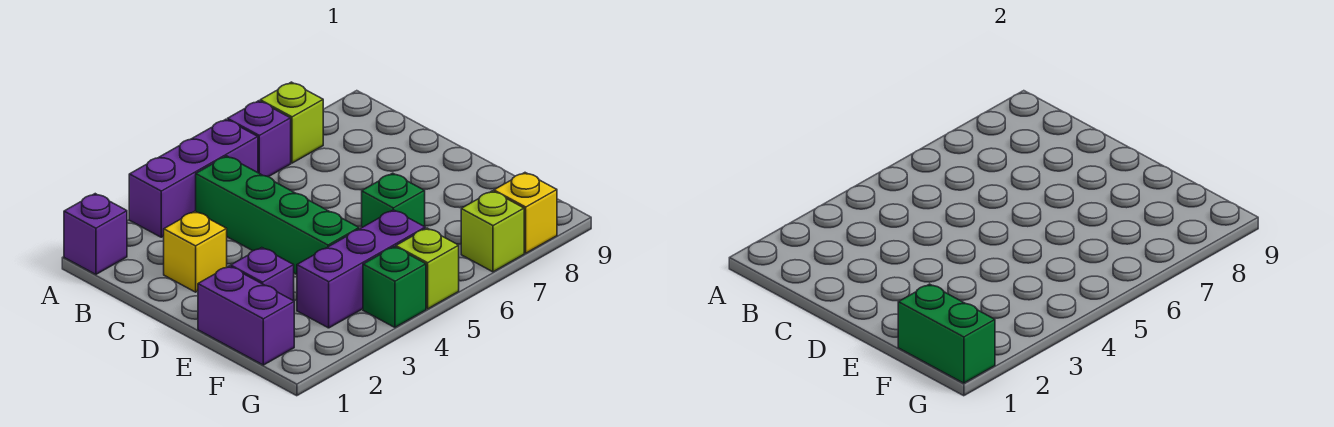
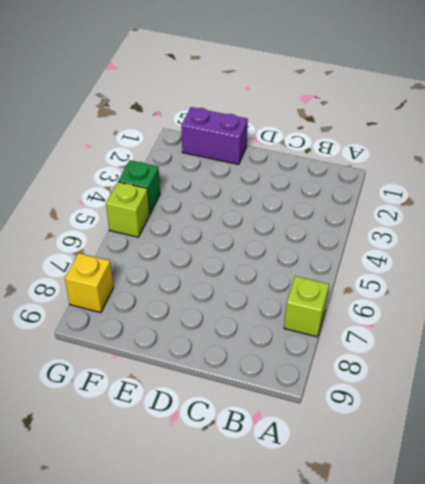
none -> purple brick A1 level 1
none -> purple brick A3:A5 level 1
none -> purple brick A6 level 1

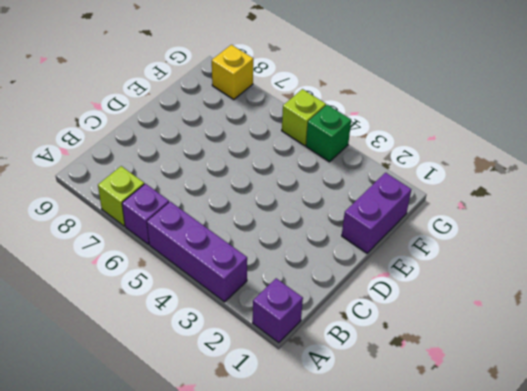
none -> green brick B4:E4 level 1
none -> yellow brick C2 level 1
none -> purple brick E2 level 1

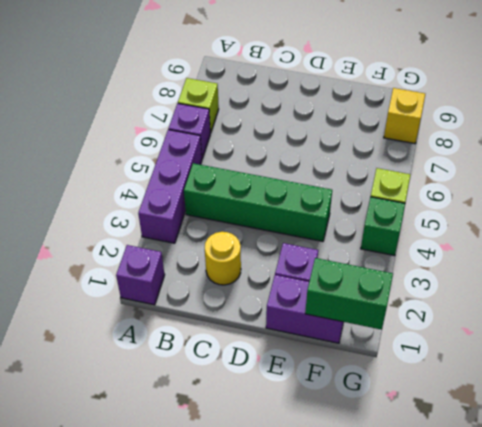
yellow round brick C2 level 1 -> yellow brick C2 level 1
none -> green brick E6 level 1
none -> purple brick F3:F5 level 1
none -> lime brick G7 level 1

